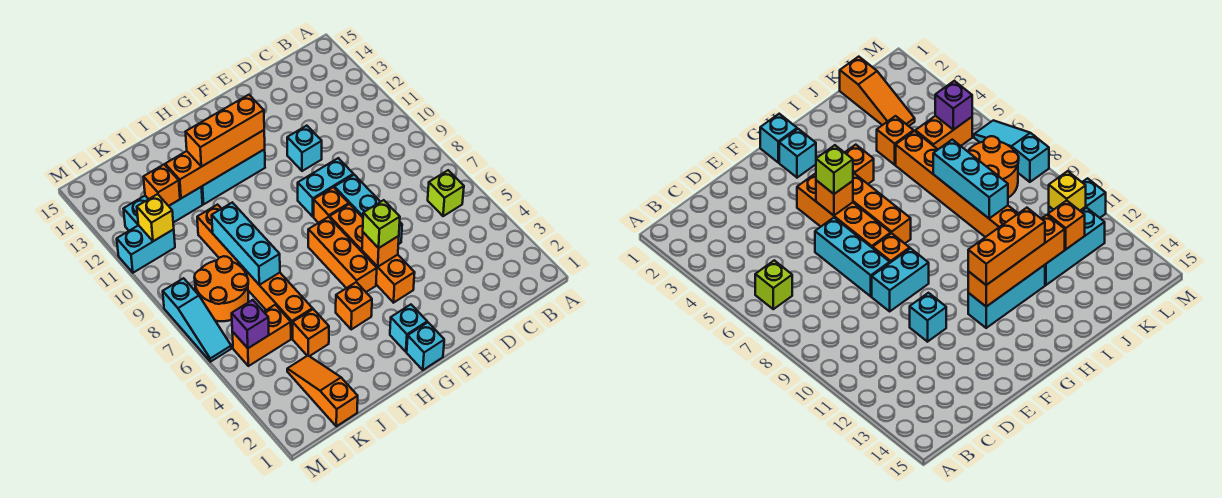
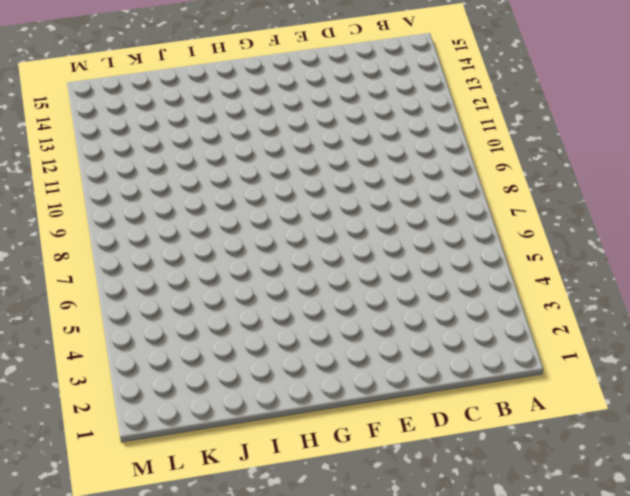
none -> lime brick B6 level 1
none -> cyan brick E6:E8 level 1
none -> cyan brick E9:F9 level 1

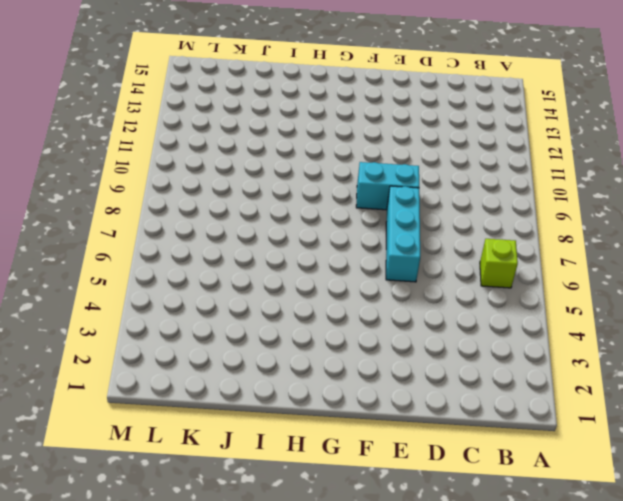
none -> cyan brick E11 level 1
none -> orange brick F4:F7 level 1
none -> orange brick F8 level 1

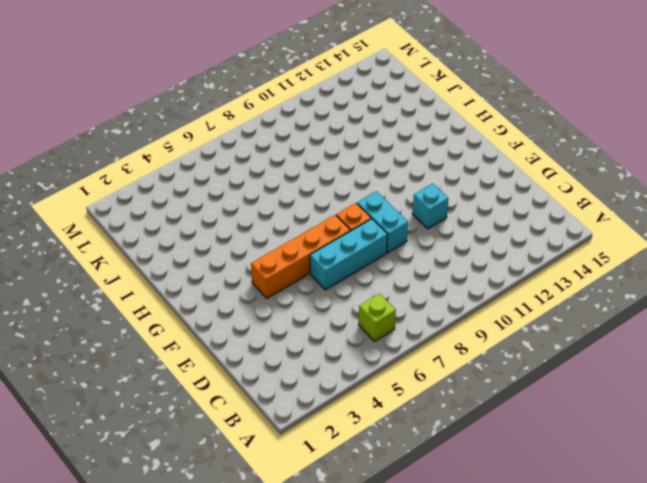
none -> cyan brick G1 level 1
none -> cyan brick G2 level 1
none -> orange brick G5:G7 level 1

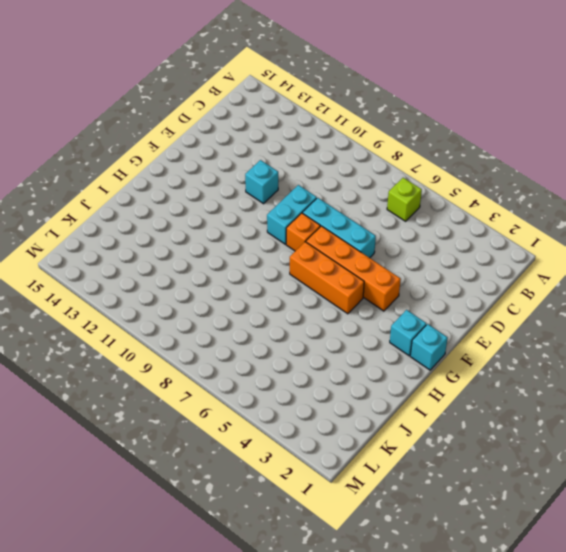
none -> cyan brick G12:I12 level 1
none -> orange brick H4 level 1
none -> orange brick J4 level 1

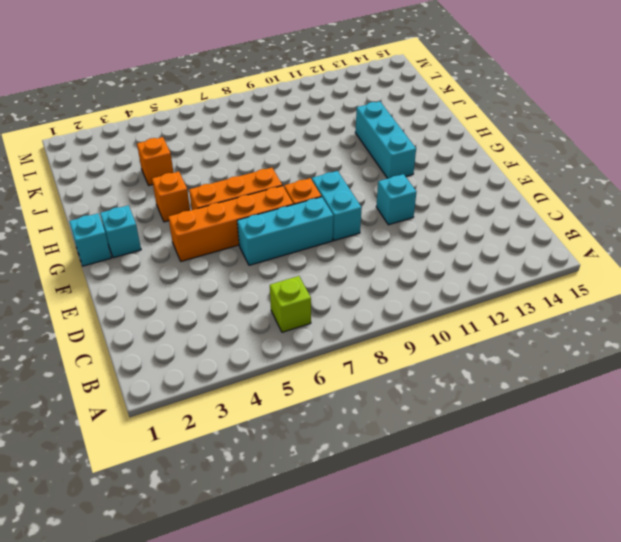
none -> orange brick J5:J10 level 1
none -> cyan brick J12:L12 level 1
none -> orange slope K1:K3 level 1 top 1

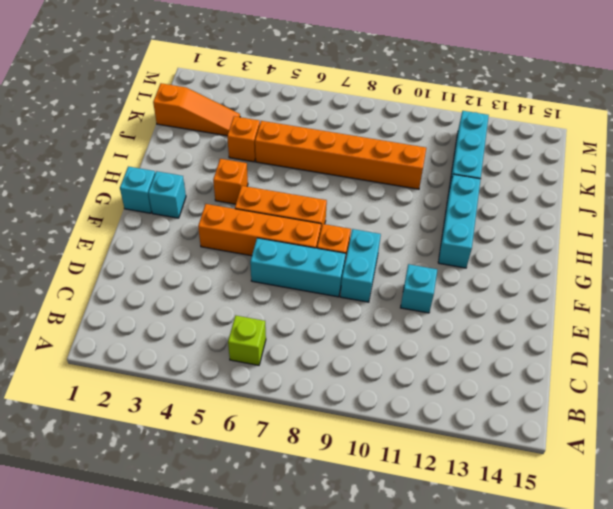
none -> orange brick K5:L5 level 1
none -> orange round brick K7:L8 level 1
none -> cyan brick L11:M11 level 1

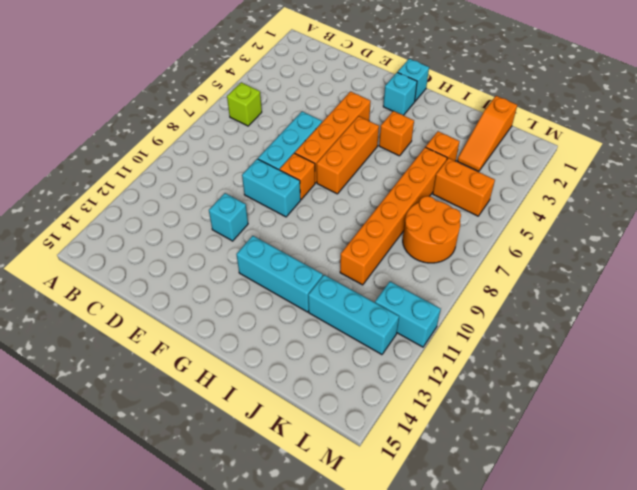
none -> cyan slope M6:M8 level 1 top 8
none -> orange brick F5 level 2
none -> orange brick G12:J12 level 2

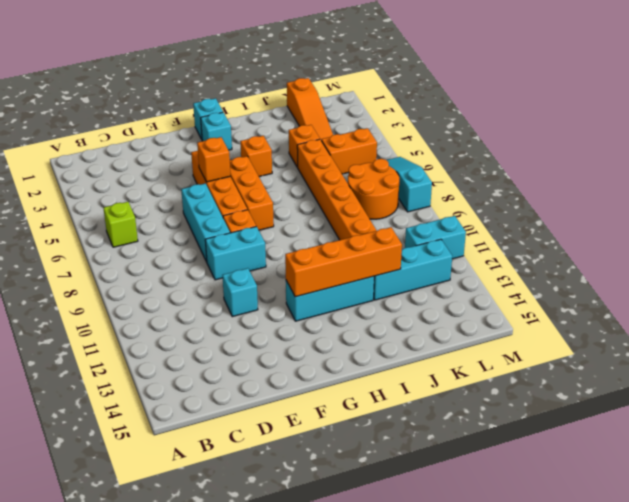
none -> cyan brick J7:J9 level 2
none -> orange brick K12 level 2
none -> purple brick L5 level 2

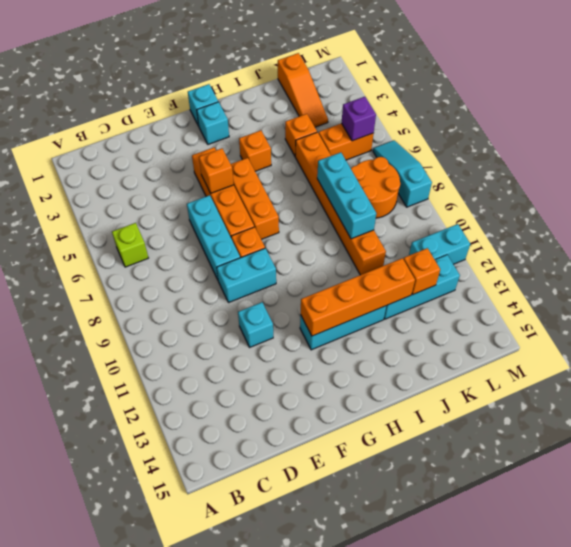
none -> yellow brick L11 level 2
none -> lime brick F5 level 3
none -> orange brick G12:I12 level 3

